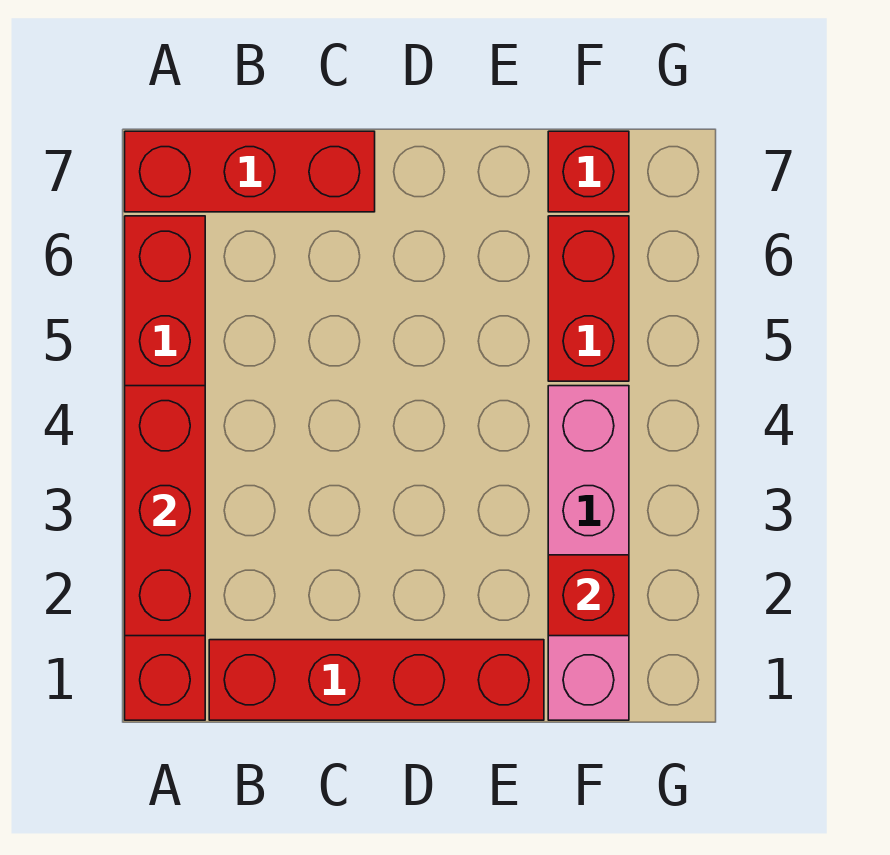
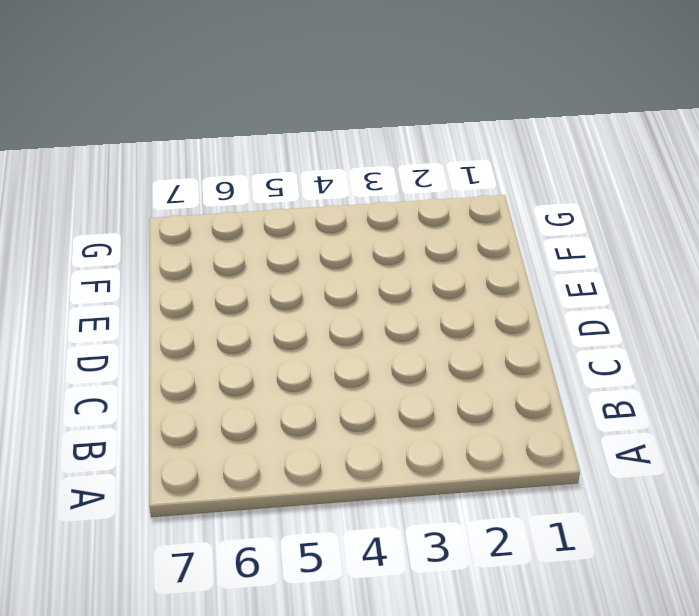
none -> red brick A1:A6 level 1
none -> red brick A7:C7 level 1

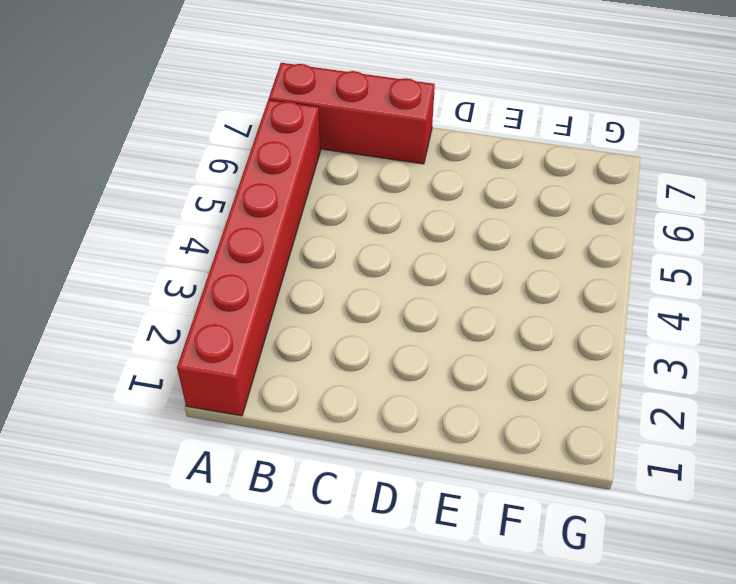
none -> red brick B1:E1 level 1
none -> pink brick F1:F4 level 1

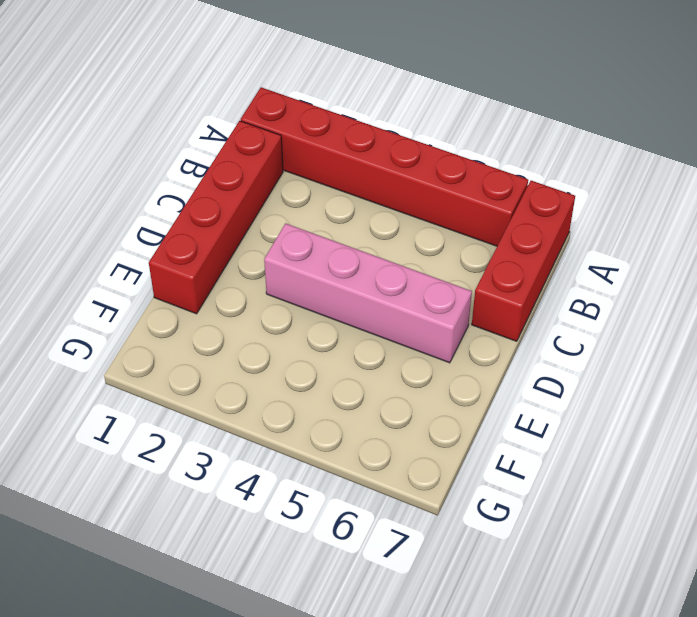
pink brick D3:D6 level 1 -> pink brick F1:F4 level 1
none -> red brick F5:F6 level 1
none -> red brick F7 level 1

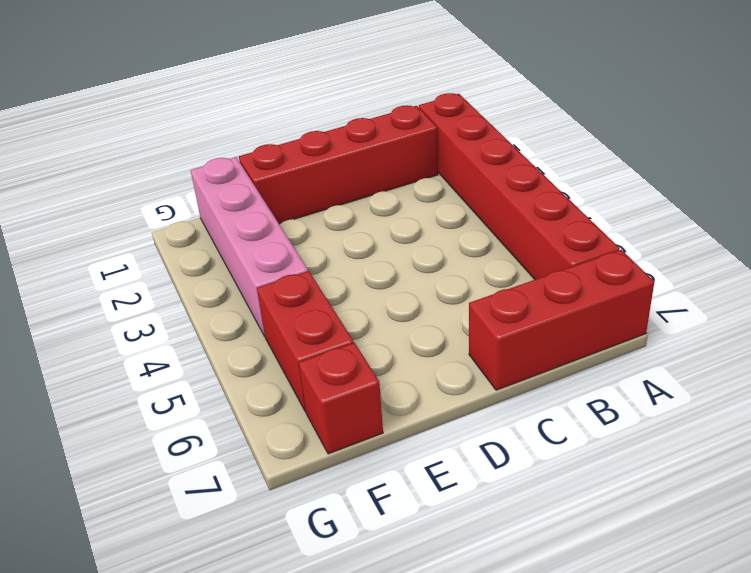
none -> red brick A2:A4 level 2
none -> red brick F2 level 2

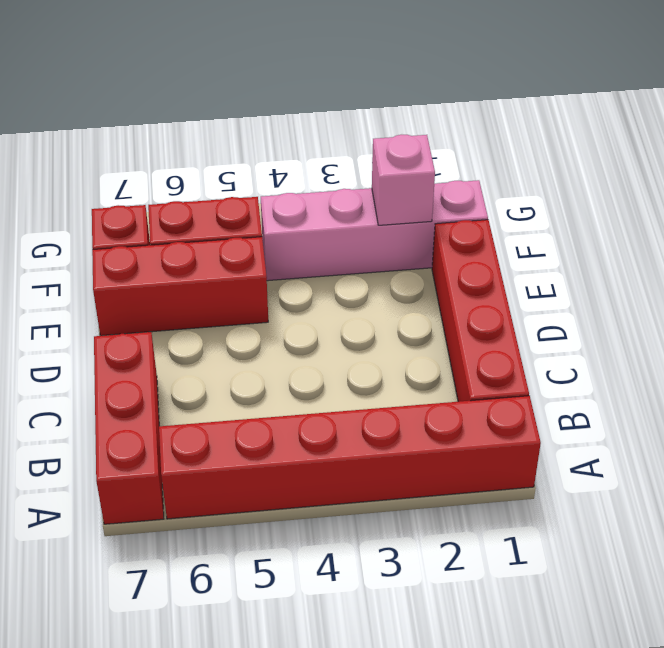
red brick E5:E7 level 1 -> red brick A2:A4 level 2
pink brick F2 level 2 -> red brick F2 level 2

